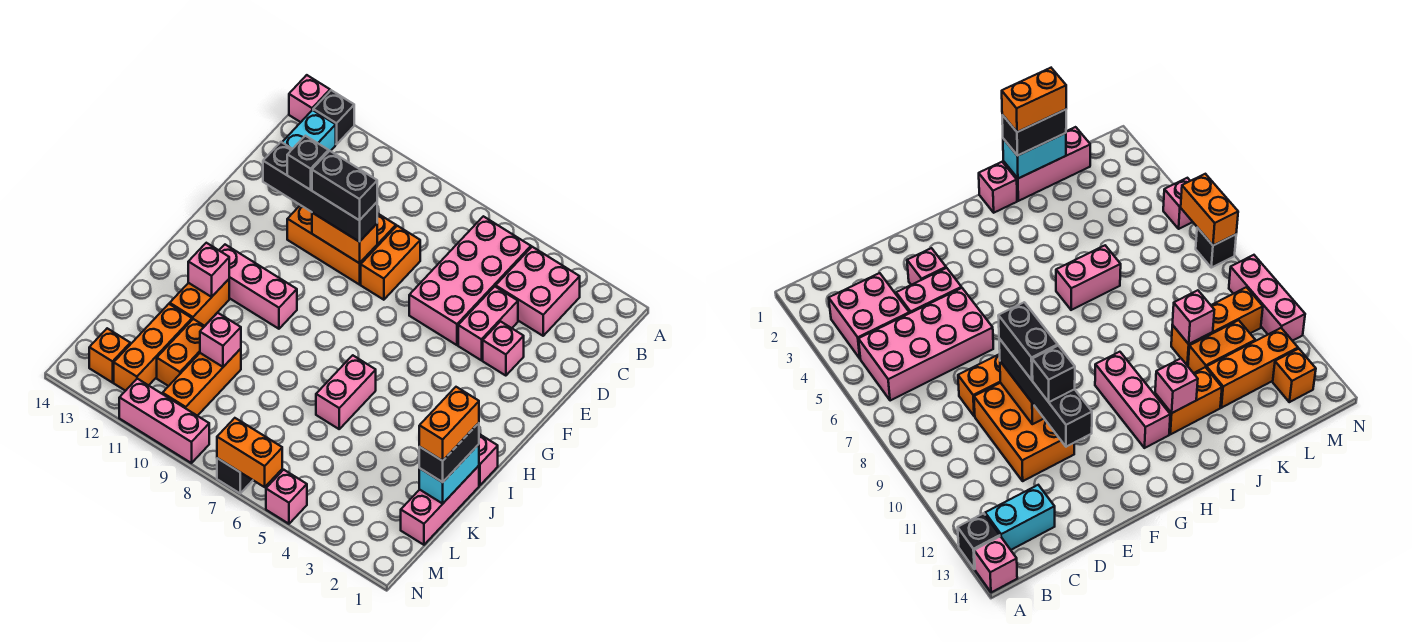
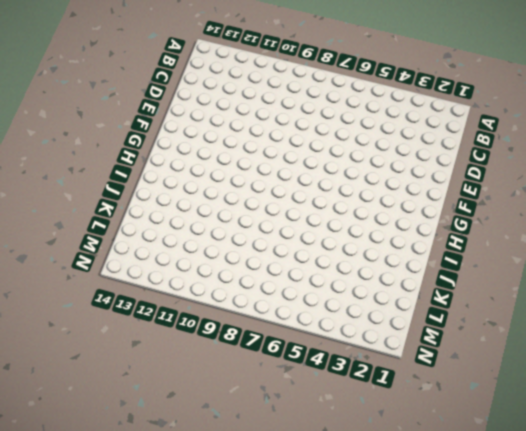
none -> black brick A13 level 1
none -> pink brick A14 level 1
none -> pink brick B3:C4 level 1
none -> pink brick B5:E6 level 1

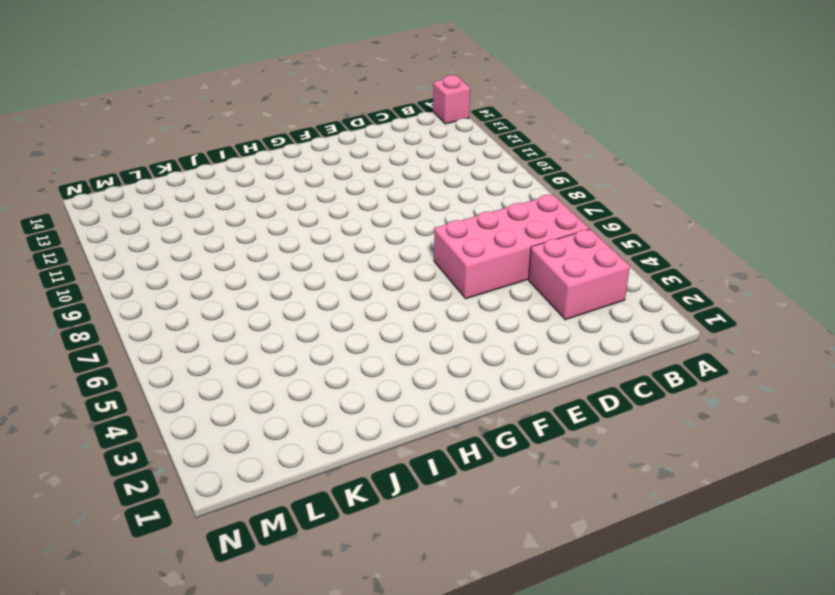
none -> black brick A13 level 1
none -> cyan brick B13:C13 level 1
none -> pink brick D4:E4 level 1
none -> orange brick D8:E8 level 1

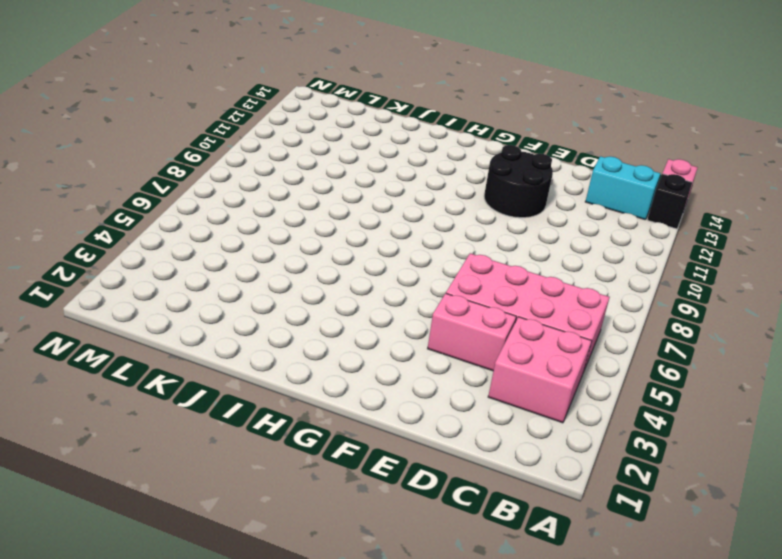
black round brick E11:F12 level 1 -> orange brick D9:E11 level 1
none -> orange brick D8:E8 level 1
none -> pink brick E3 level 1
none -> pink brick H10:H12 level 1
none -> pink brick I1 level 1

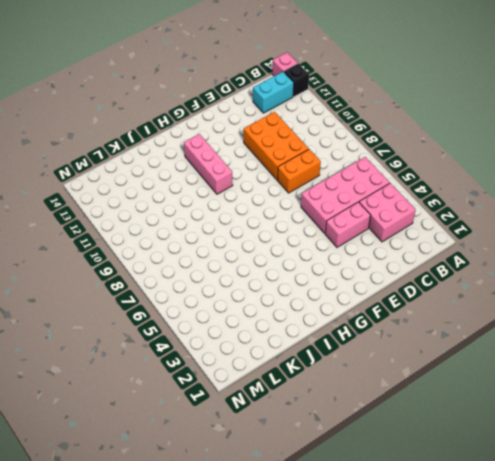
none -> pink brick E3 level 1
none -> pink brick I1 level 1
none -> pink brick I6:J6 level 1
none -> orange brick I12:J12 level 1

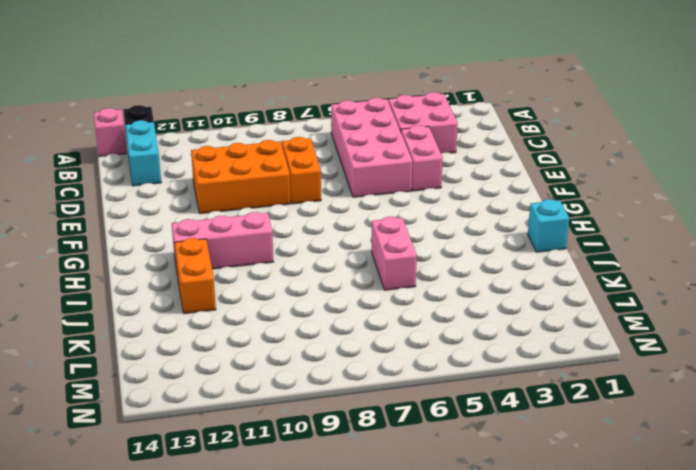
cyan brick I1 level 1 -> pink brick I1 level 1
none -> pink brick E3 level 1
none -> pink brick J1:L1 level 1
none -> orange brick K10:M10 level 1
none -> orange brick K11:L11 level 1

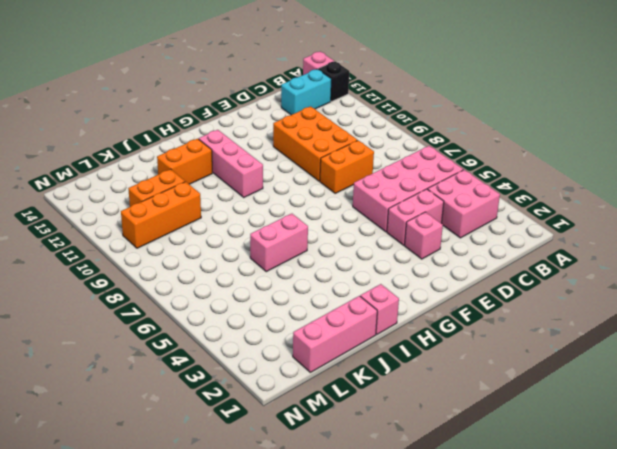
none -> orange brick K12:M12 level 1
none -> orange brick M13 level 1
none -> pink brick N5 level 1
none -> black brick N7 level 1

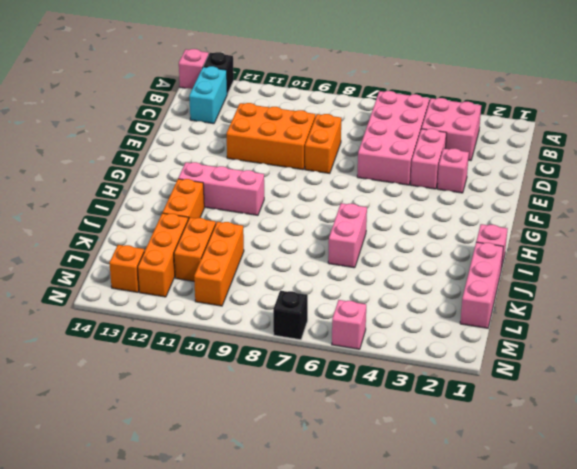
none -> pink brick N9:N11 level 1
none -> orange brick E9:E10 level 2
none -> pink brick I12 level 2
none -> cyan brick J1:K1 level 2

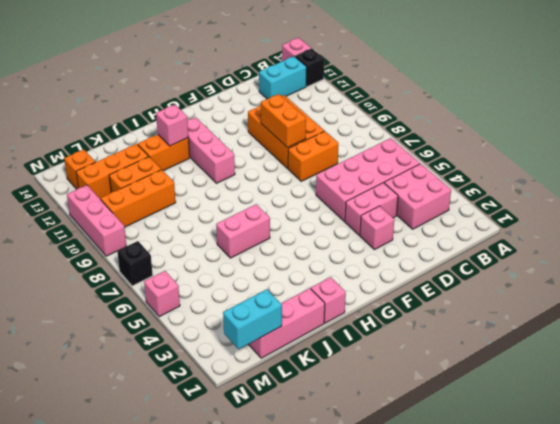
cyan brick L1:M1 level 2 -> cyan brick J1:K1 level 2
none -> pink brick K10 level 2
none -> orange brick N6:N7 level 2
none -> black brick E9:E12 level 3
none -> black brick J1:K1 level 3

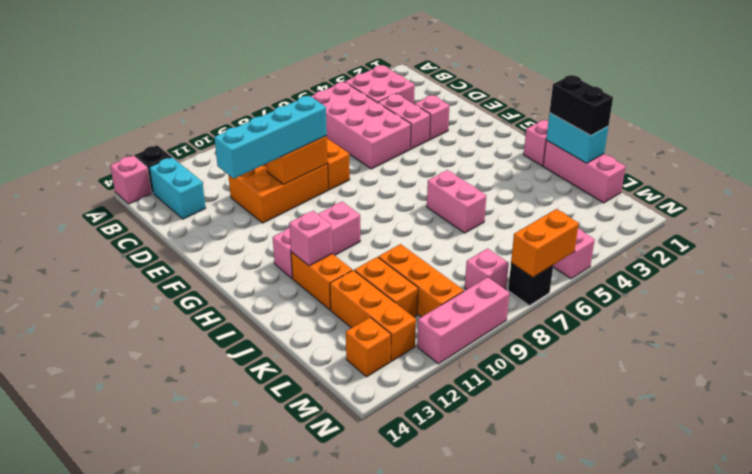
cyan brick E9:E12 level 3 -> black brick E9:E12 level 3
pink brick M8 level 1 -> pink brick K10 level 2
none -> black brick E9:E10 level 4
none -> black brick E11 level 4
none -> orange brick J1:K1 level 4

